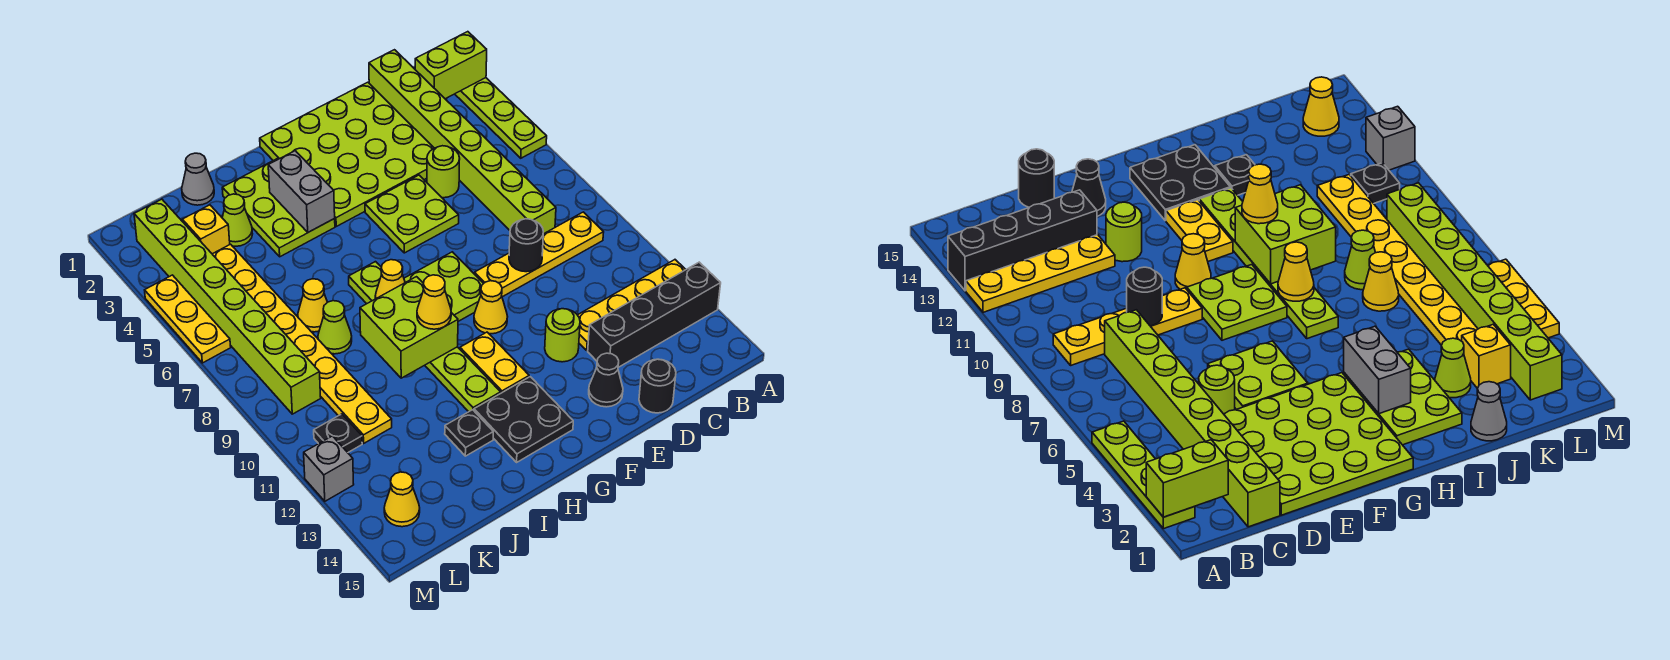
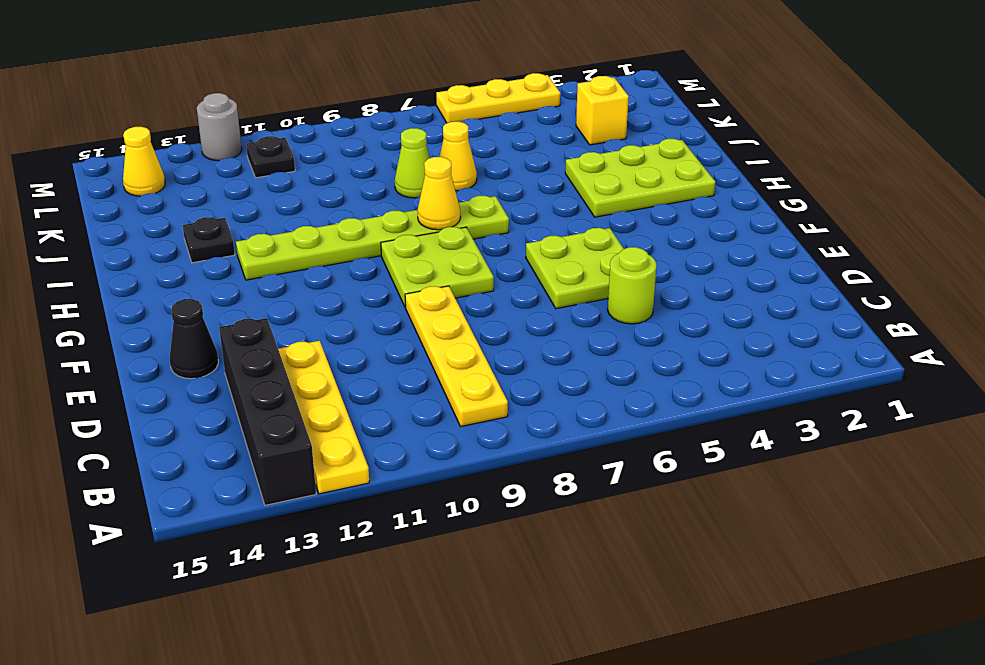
grey round brick M12 level 1 -> grey brick M12 level 1
none -> lime plate A2:A5 level 1
none -> lime brick C1:C8 level 1
none -> lime plate D1:G4 level 1
none -> black round brick D15 level 1

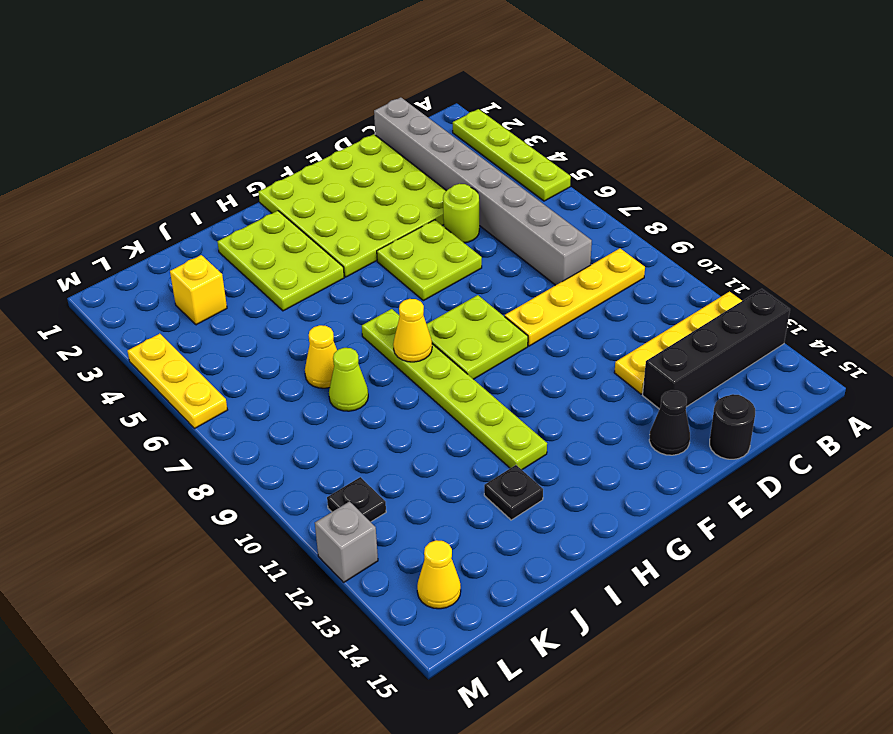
grey brick C1:C8 level 1 -> lime brick C1:C8 level 1
none -> lime round brick E12 level 1
none -> yellow cone F10 level 1
none -> yellow plate G11:G12 level 1
none -> black plate G13:H14 level 1

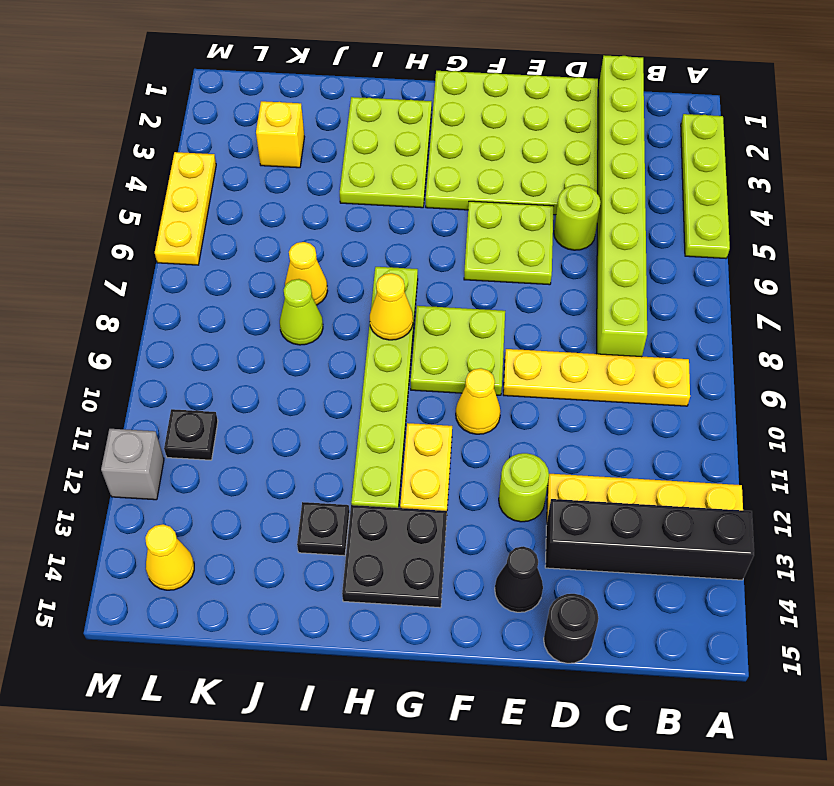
none -> grey cone J1 level 1
none -> lime cone J3 level 1
none -> yellow plate K4:K11 level 1
none -> lime brick L2:L9 level 1

